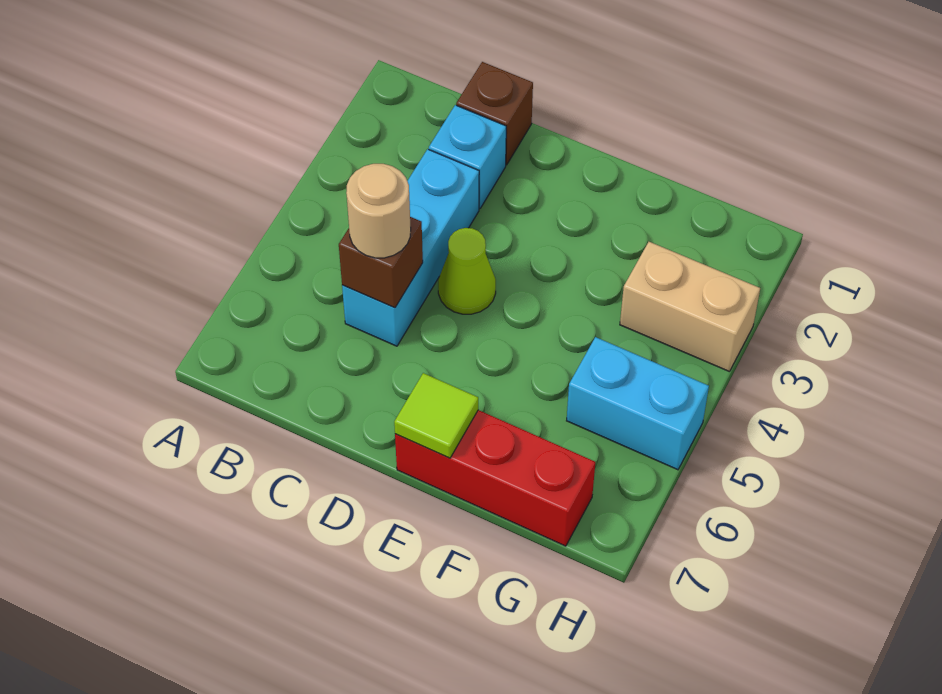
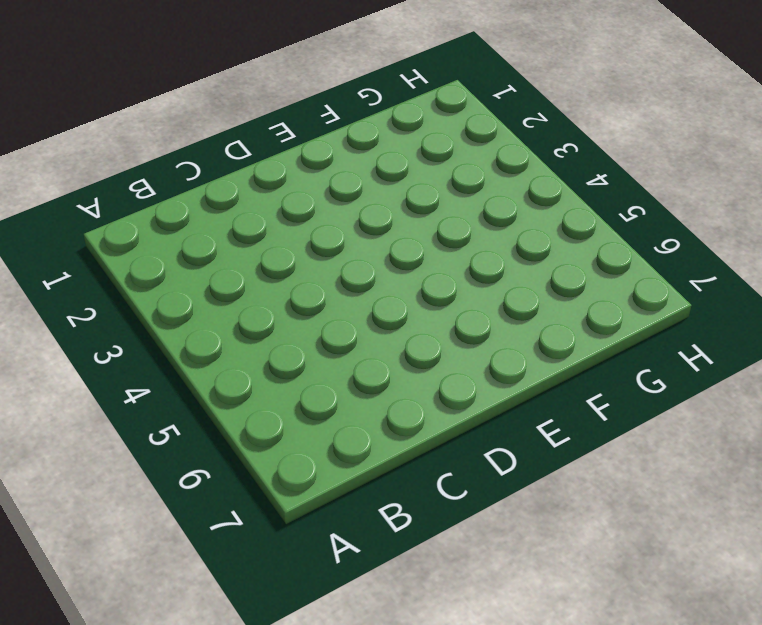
none -> brown brick C1 level 1
none -> cyan brick C2 level 1

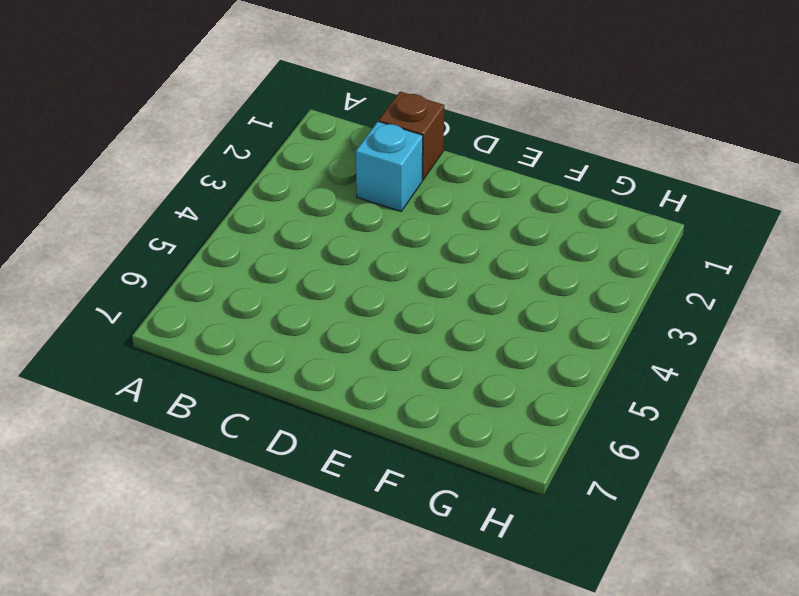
none -> cyan brick C3:C5 level 1
none -> lime cone D4 level 1

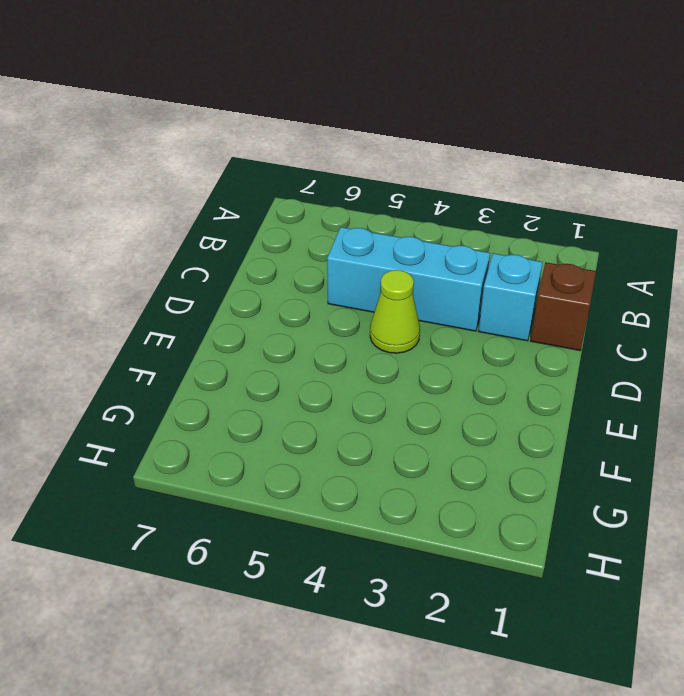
none -> red brick E7:G7 level 1
none -> tan brick G3:H3 level 1

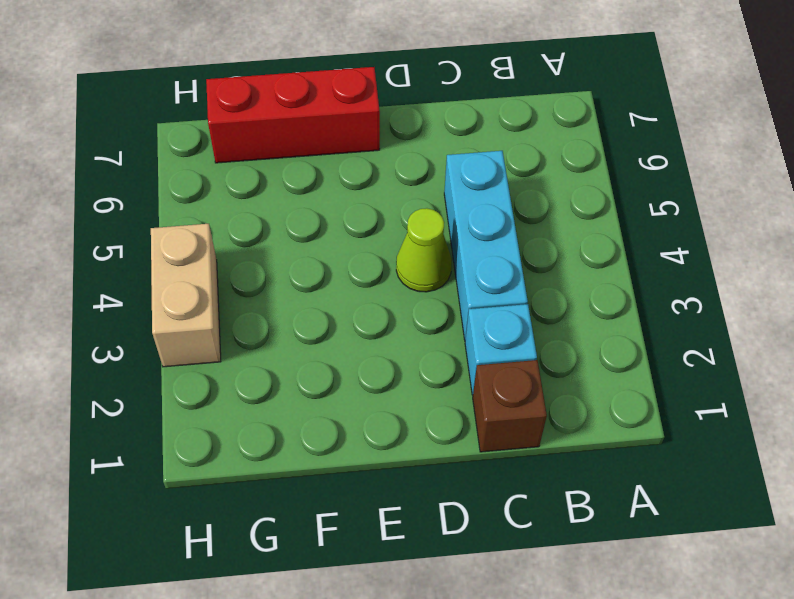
tan brick H3:H4 level 1 -> tan brick G3:H3 level 1
none -> cyan brick G5:H5 level 1
none -> brown brick C5 level 2

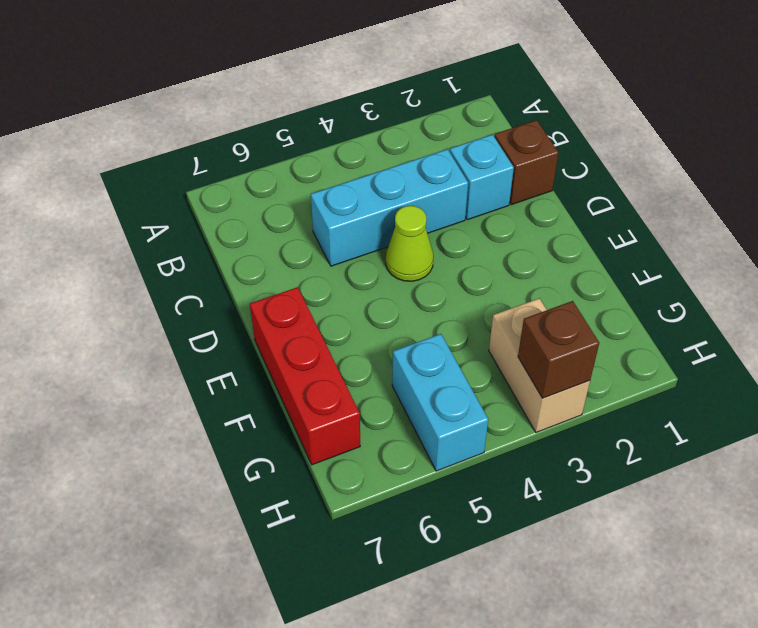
brown brick H3 level 2 -> brown brick C5 level 2
none -> lime tile E7 level 2
none -> tan round brick C5 level 3

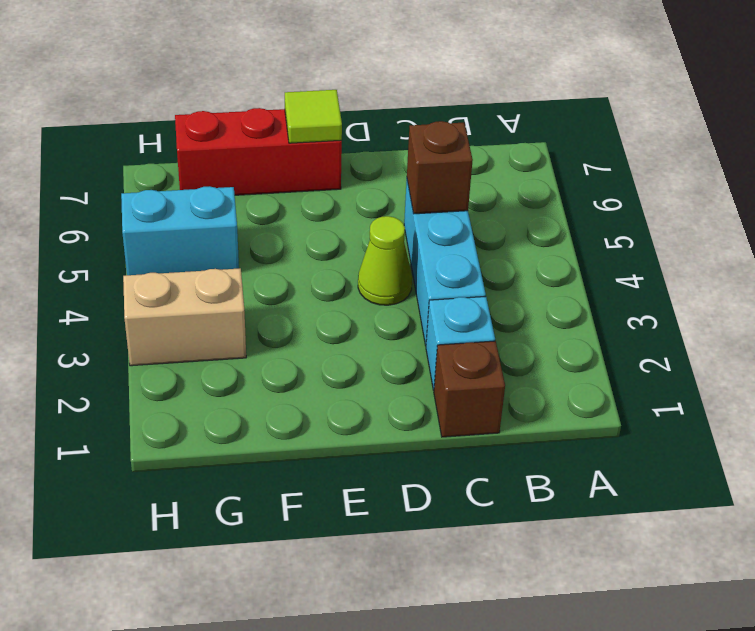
none -> tan round brick C5 level 3

